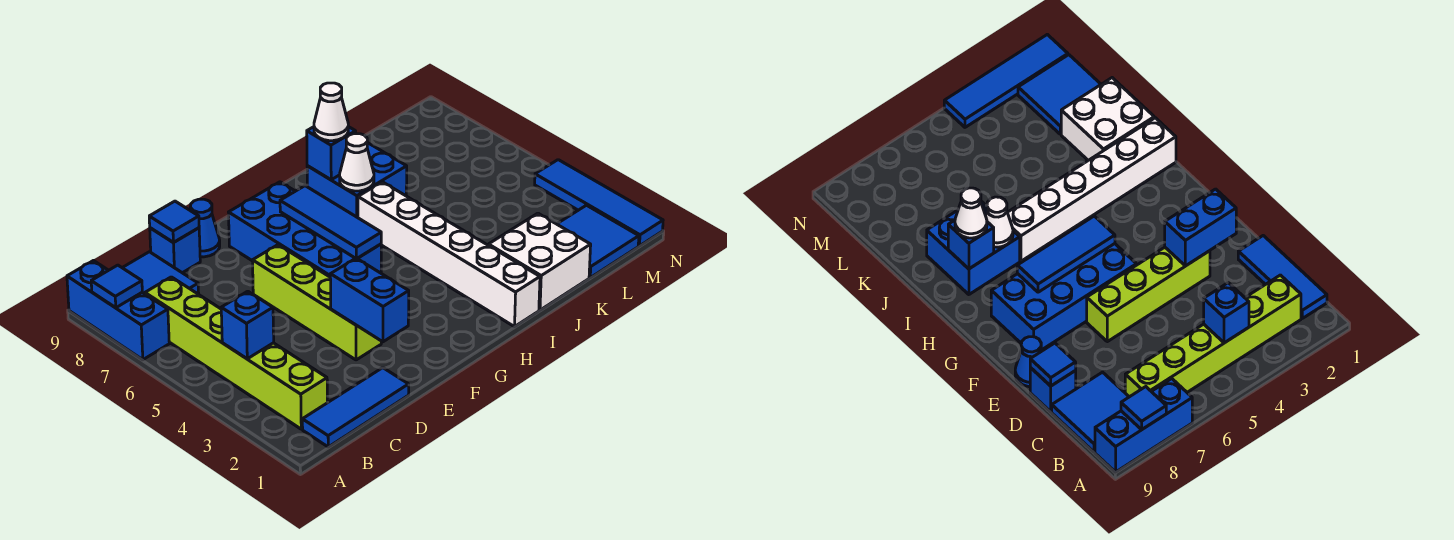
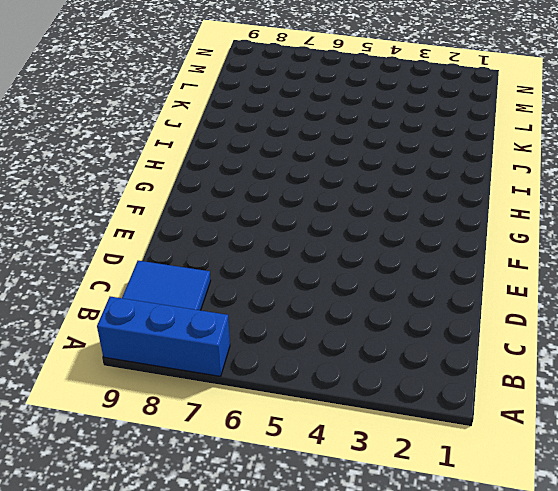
none -> blue tile B1:D1 level 1
none -> lime brick B2:B7 level 1
none -> blue brick D9 level 1

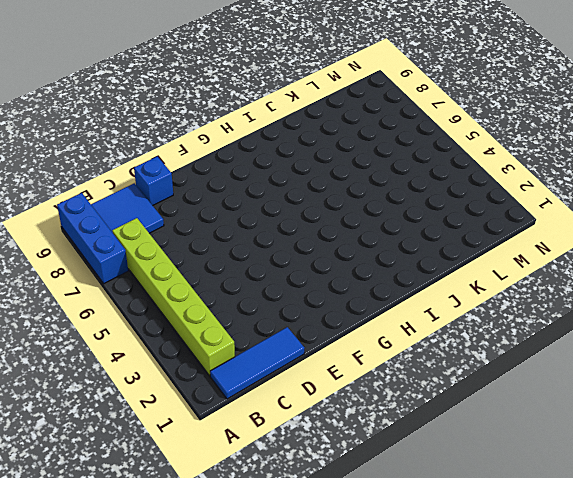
none -> lime brick E3:E6 level 1
none -> blue cone E9 level 1
none -> blue brick F5:G8 level 1

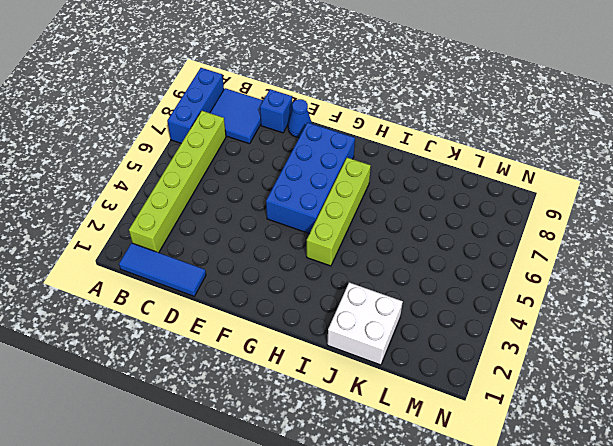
lime brick H4:H7 level 1 -> lime brick E3:E6 level 1
none -> white brick I1:I6 level 1
none -> blue brick I7:J8 level 1
none -> blue tile L1:M2 level 1

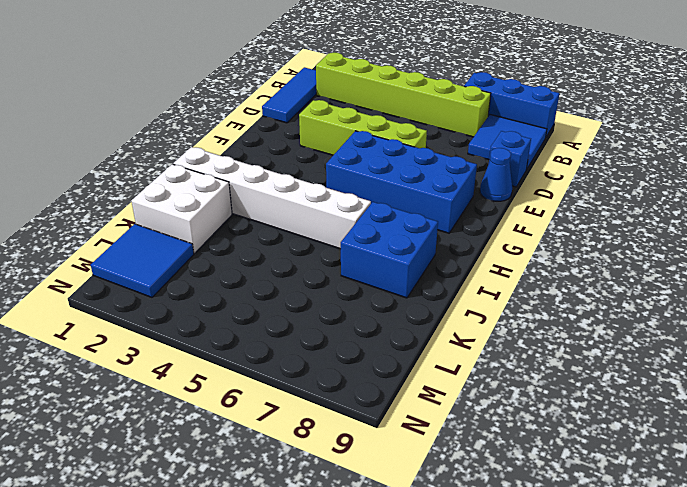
none -> blue tile N1:N4 level 1
none -> blue tile A8 level 2
none -> blue brick B4 level 2

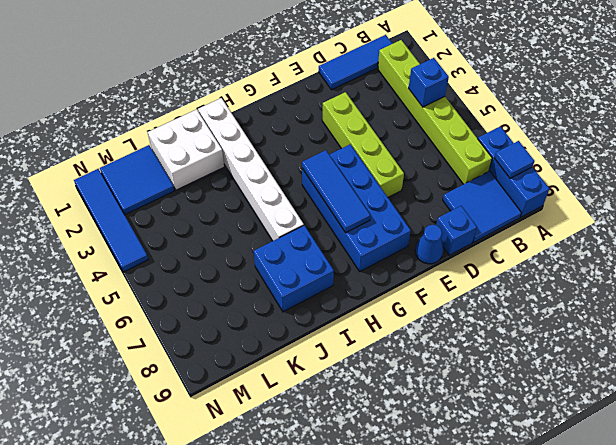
none -> blue tile D9 level 2
none -> blue brick E2:E3 level 2
none -> white cone I7 level 2

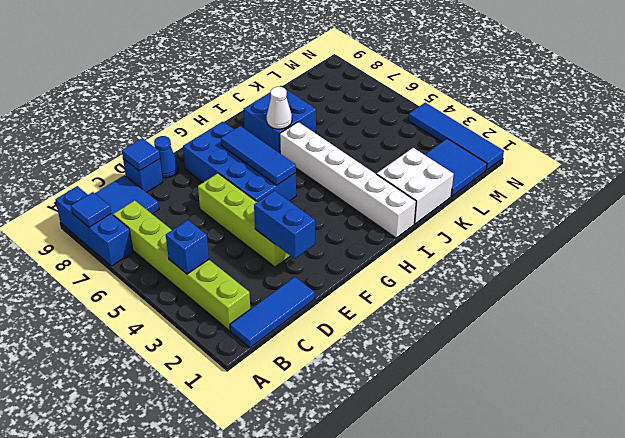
none -> blue brick I8 level 2
none -> white cone I8 level 3

